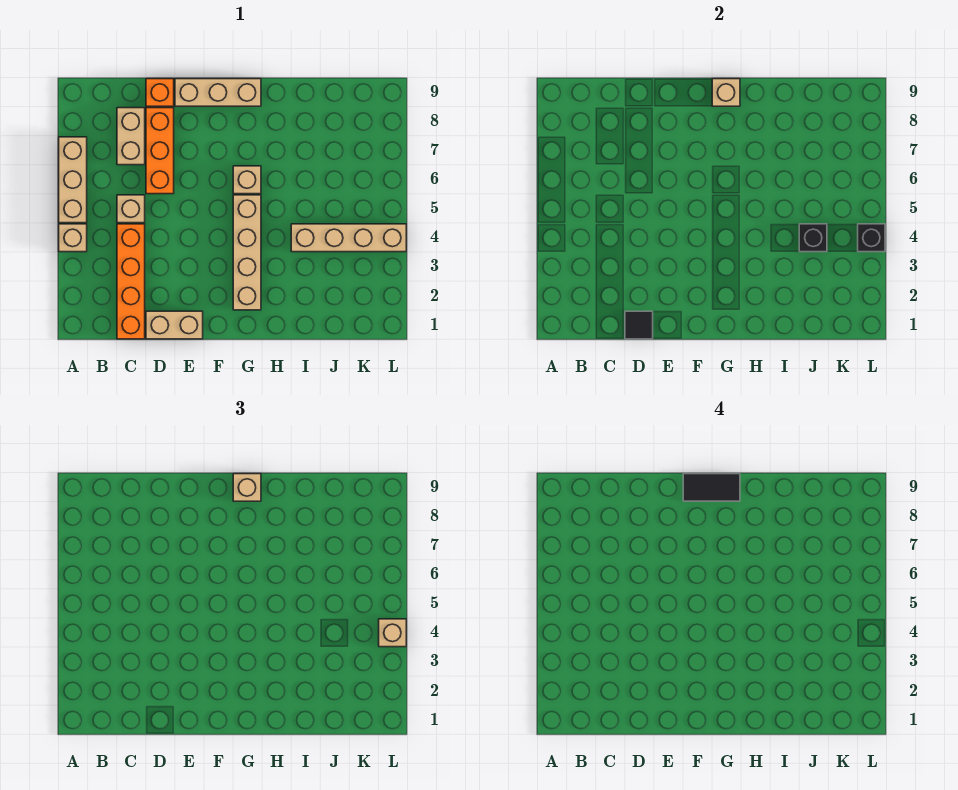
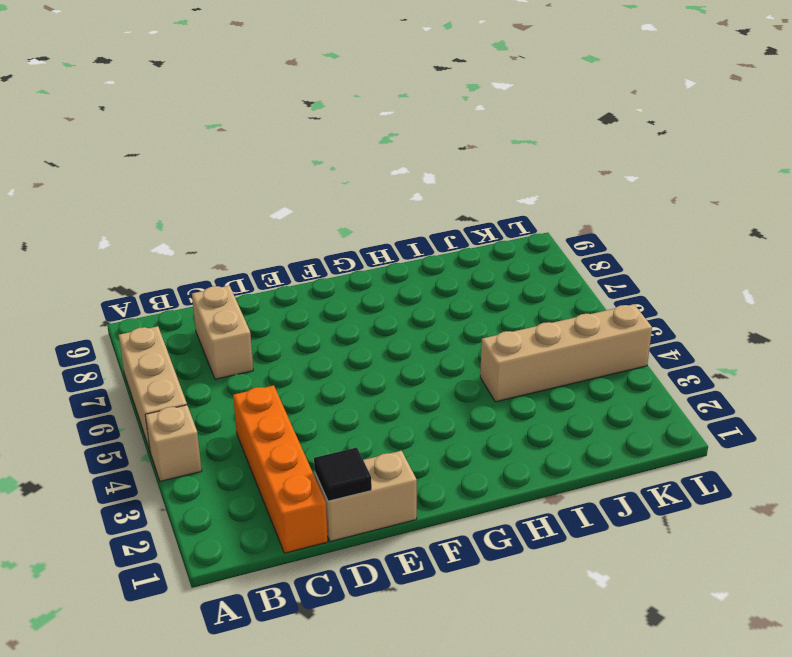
none -> tan brick C5 level 1
none -> orange brick D6:D8 level 1
none -> orange brick D9 level 1

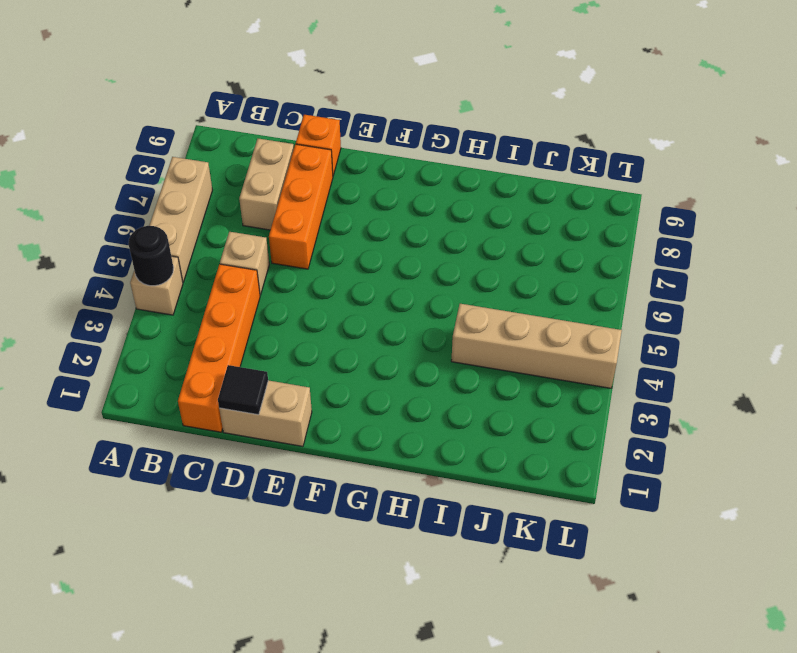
black round brick A4 level 2 -> none
none -> tan brick E9:G9 level 1
none -> tan brick G2:G5 level 1
none -> tan brick G6 level 1

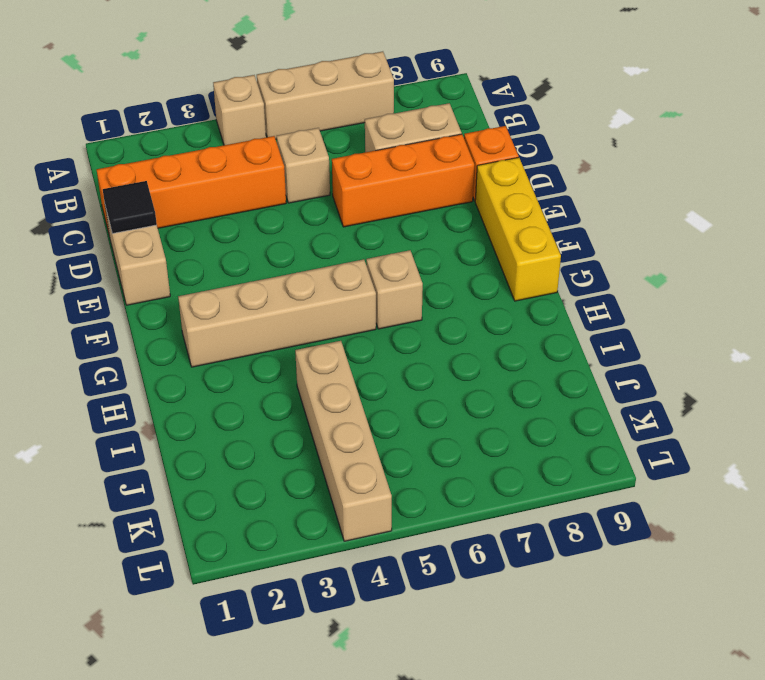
yellow brick E9:G9 level 1 -> tan brick E9:G9 level 1
none -> tan brick G9 level 2
none -> black brick J4 level 2
none -> black brick L4 level 2

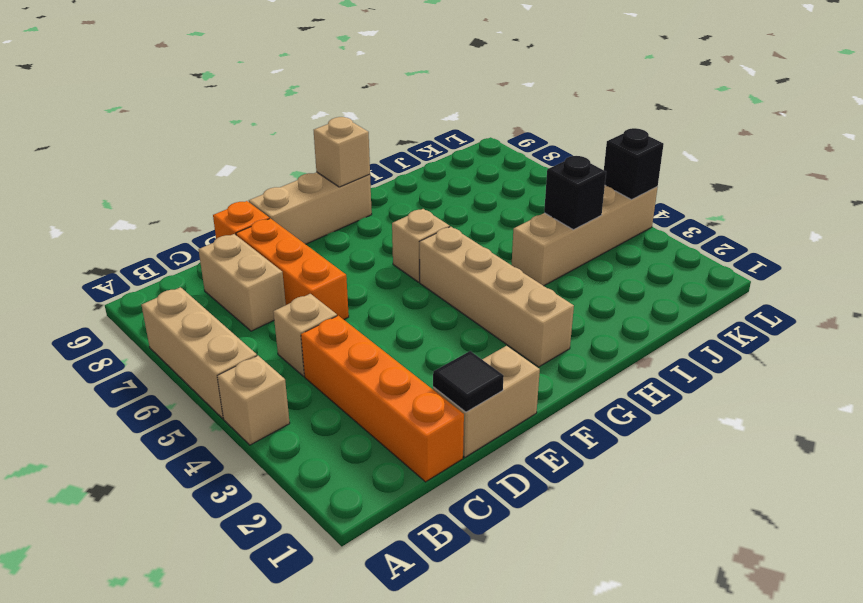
none -> tan brick G9 level 3
none -> tan brick L4 level 3
none -> black tile F9:G9 level 4

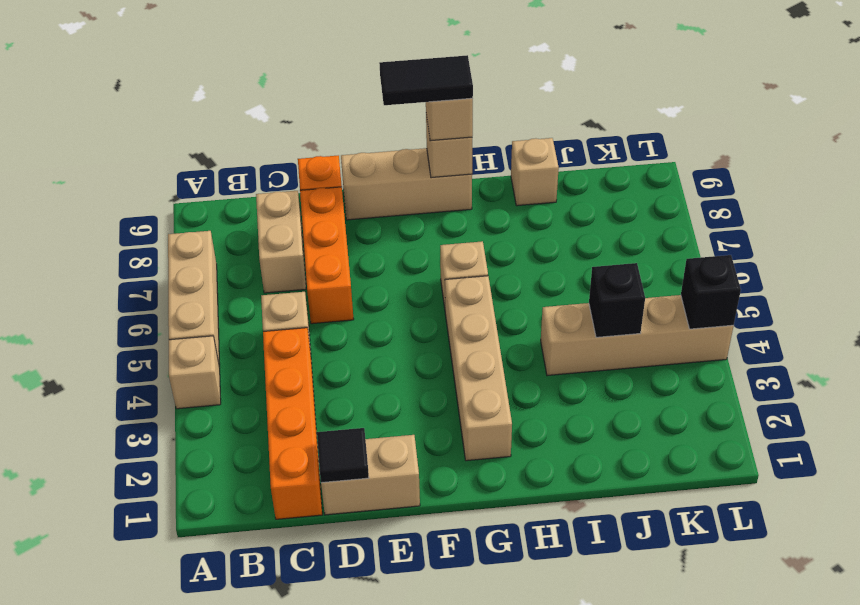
tan brick I9 level 1 -> tan brick L4 level 3

